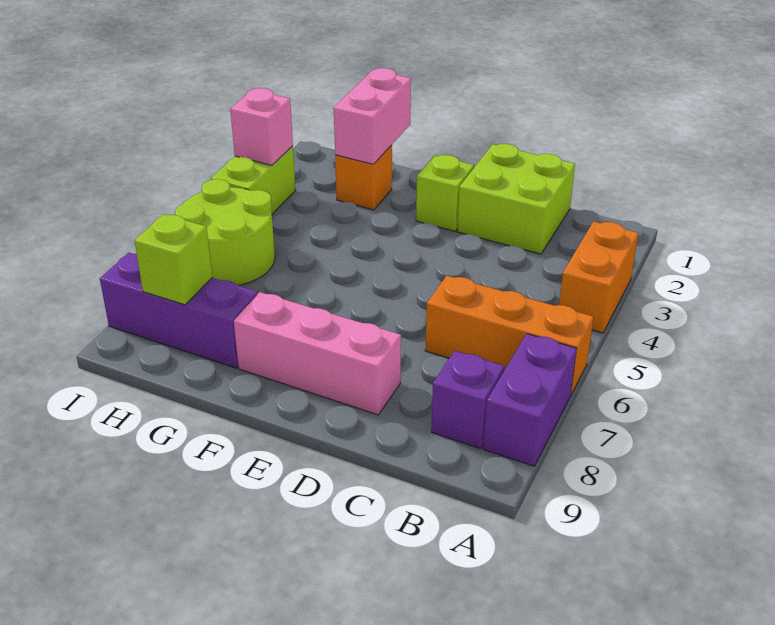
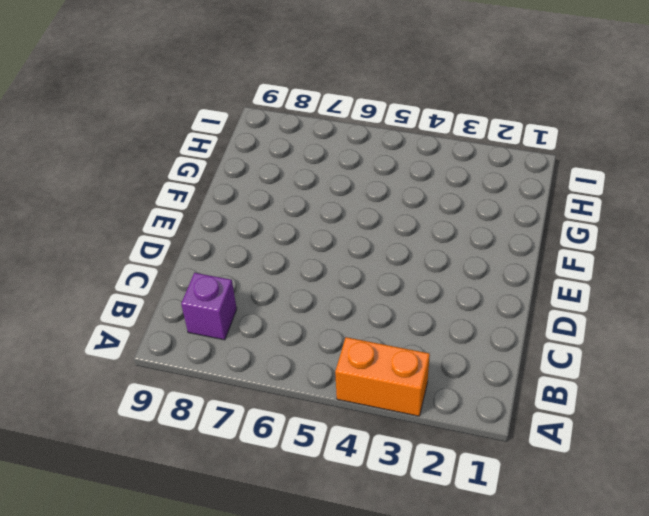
none -> orange brick A6:C6 level 1
none -> purple brick A7:A8 level 1
none -> lime brick C1:D2 level 1

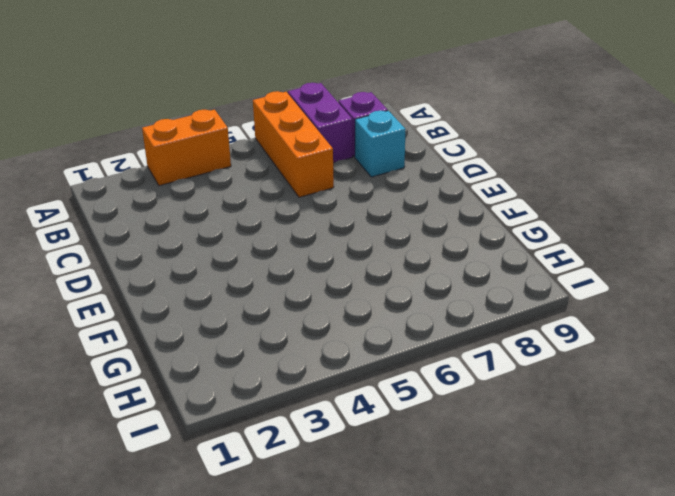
purple brick A7:B7 level 1 -> purple brick A7:A8 level 1
cyan brick C8 level 1 -> none
none -> lime brick C1:D2 level 1
none -> pink brick D8:F8 level 1
none -> lime brick E2 level 1

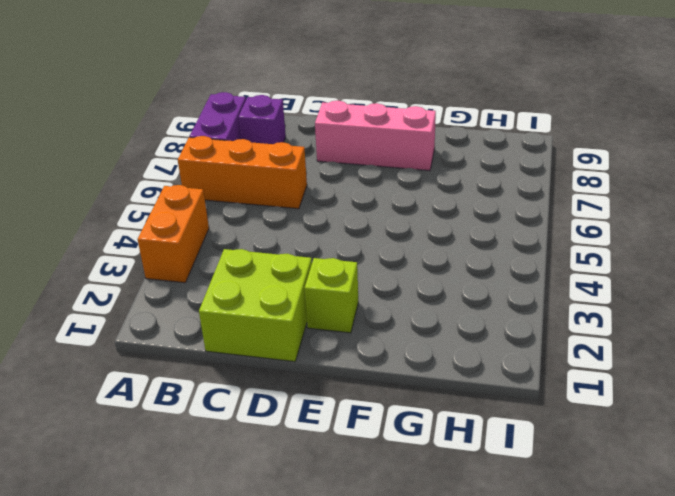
none -> orange brick G2 level 1
none -> purple brick G8:I8 level 1
none -> lime round brick H5:I6 level 1

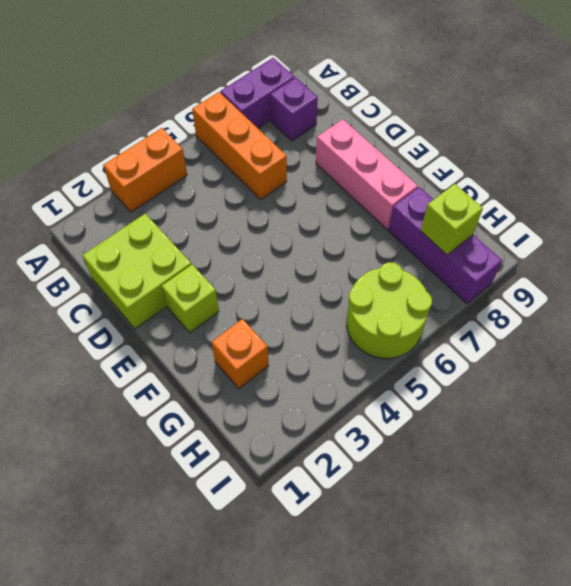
none -> lime brick I3:I4 level 1
none -> pink brick G1:G2 level 2
none -> pink brick I3 level 2

